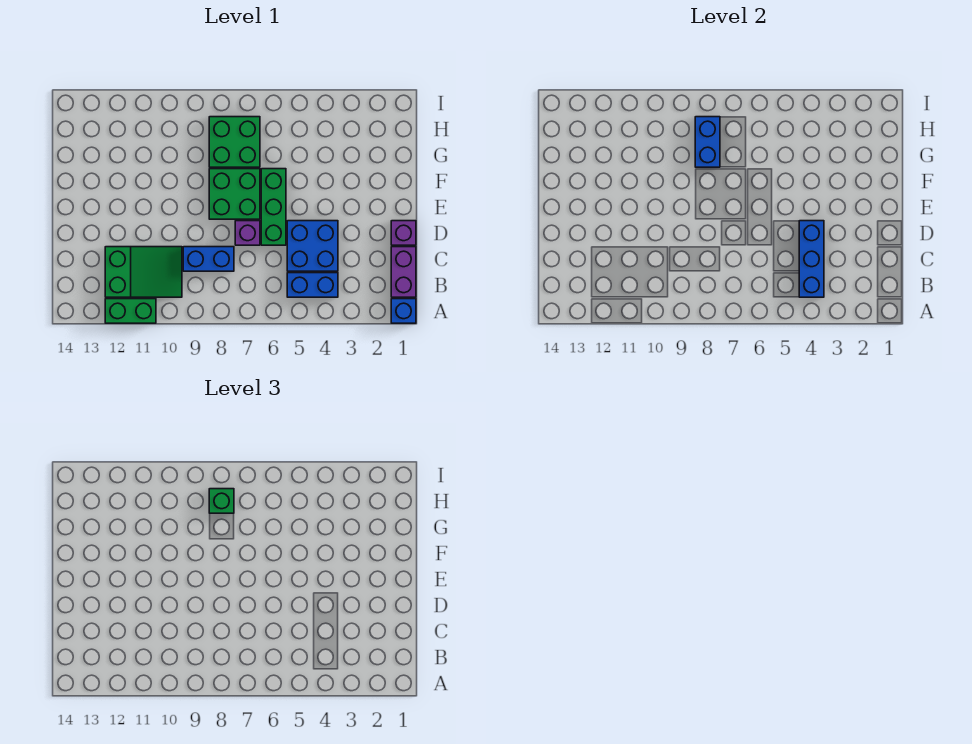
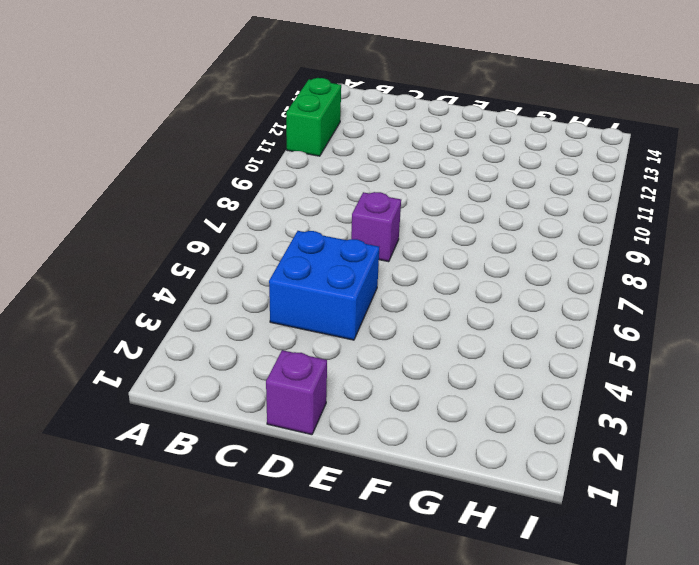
none -> blue brick A1 level 1
none -> purple brick B1:C1 level 1
none -> blue brick B4:B5 level 1

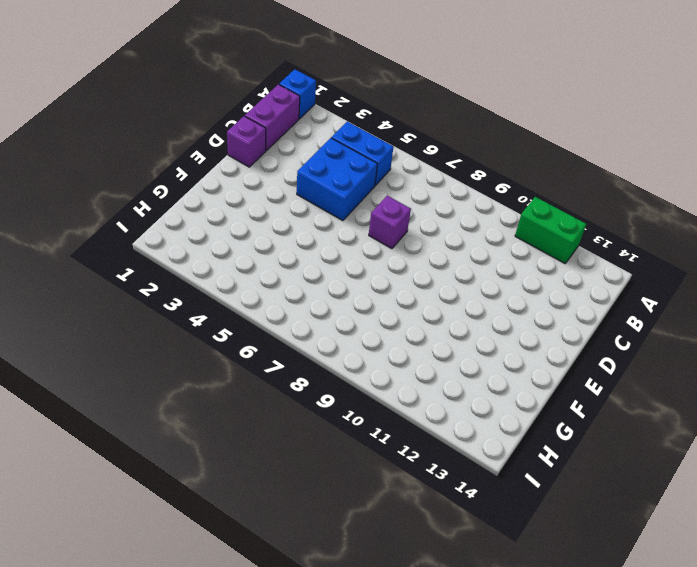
none -> green slope B10:C12 level 1 top 12
none -> blue brick C8:C9 level 1
none -> green brick D6:F6 level 1

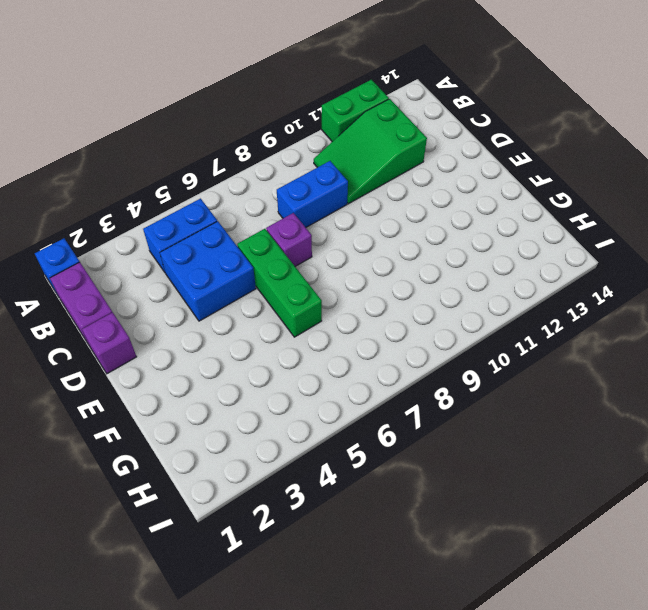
none -> green brick E7:F8 level 1
none -> green brick G7:H8 level 1
none -> blue brick B4:D4 level 2

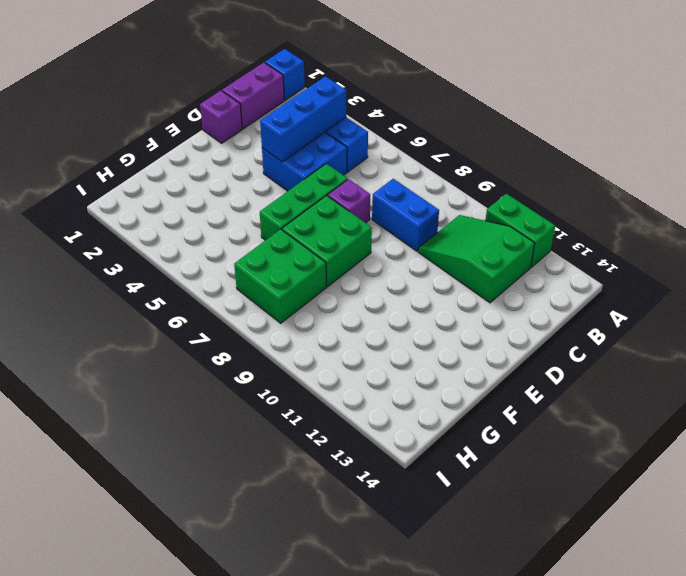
none -> blue brick G8:H8 level 2
none -> green brick H8 level 3

